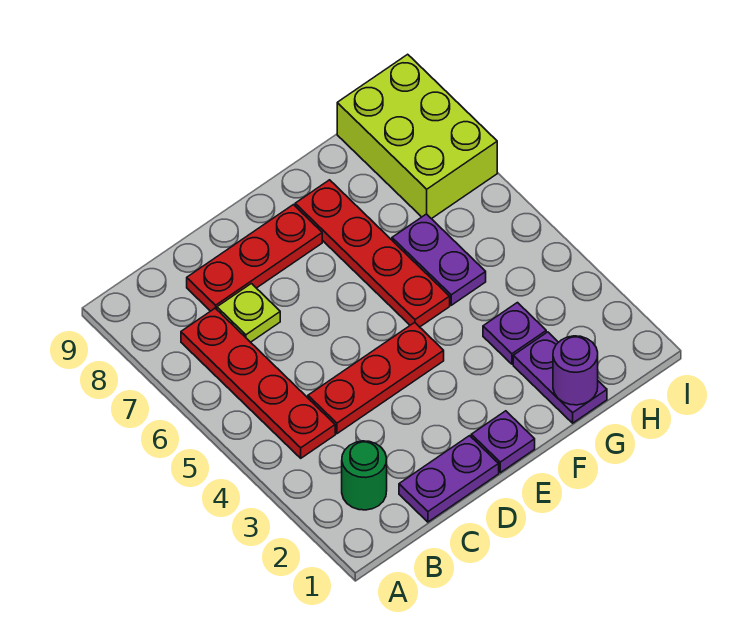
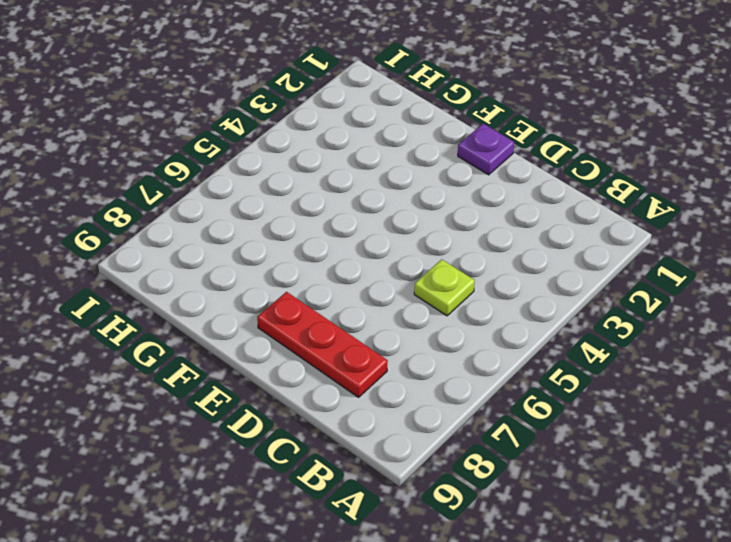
lime plate C5 level 1 -> lime plate C7 level 1
none -> green round brick B2 level 1
none -> red plate B4:B7 level 1
none -> purple plate C1:D1 level 1

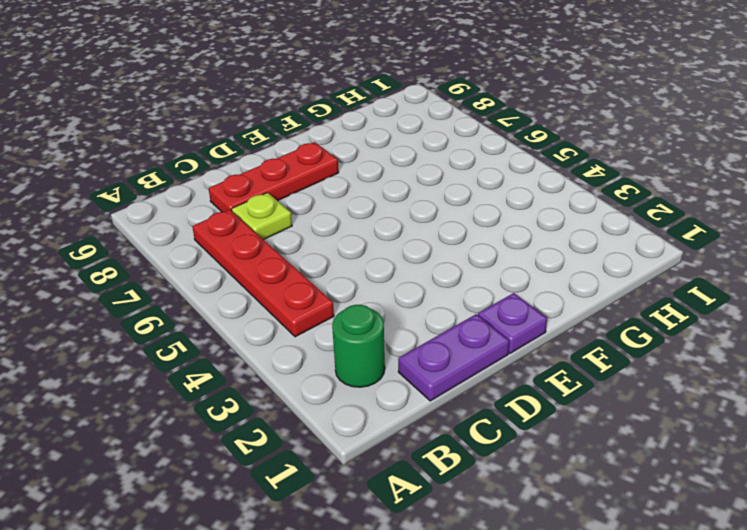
none -> red plate C4:E4 level 1
none -> red plate F5:F8 level 1
none -> purple plate G1:G2 level 1

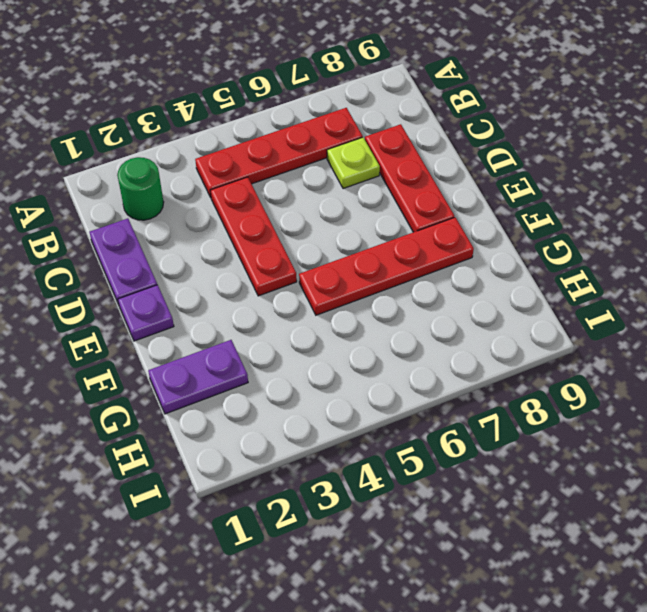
none -> purple plate G3 level 1
none -> purple plate G5:G6 level 1
none -> lime brick H7:I9 level 1

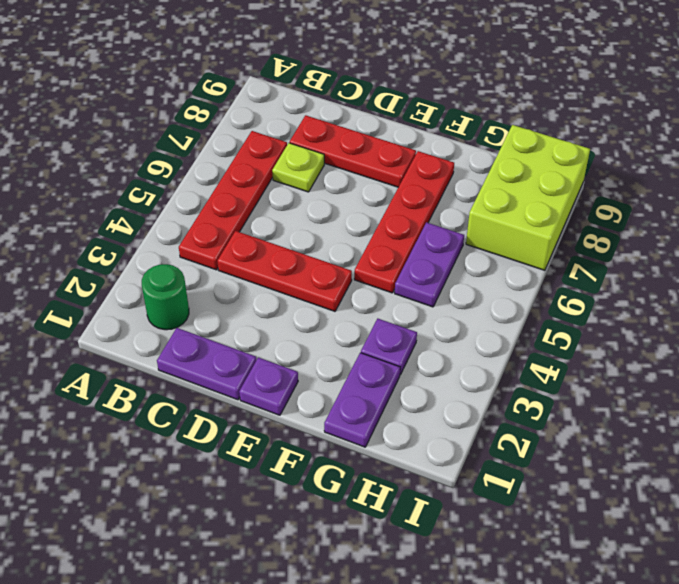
none -> purple round brick G1 level 2

